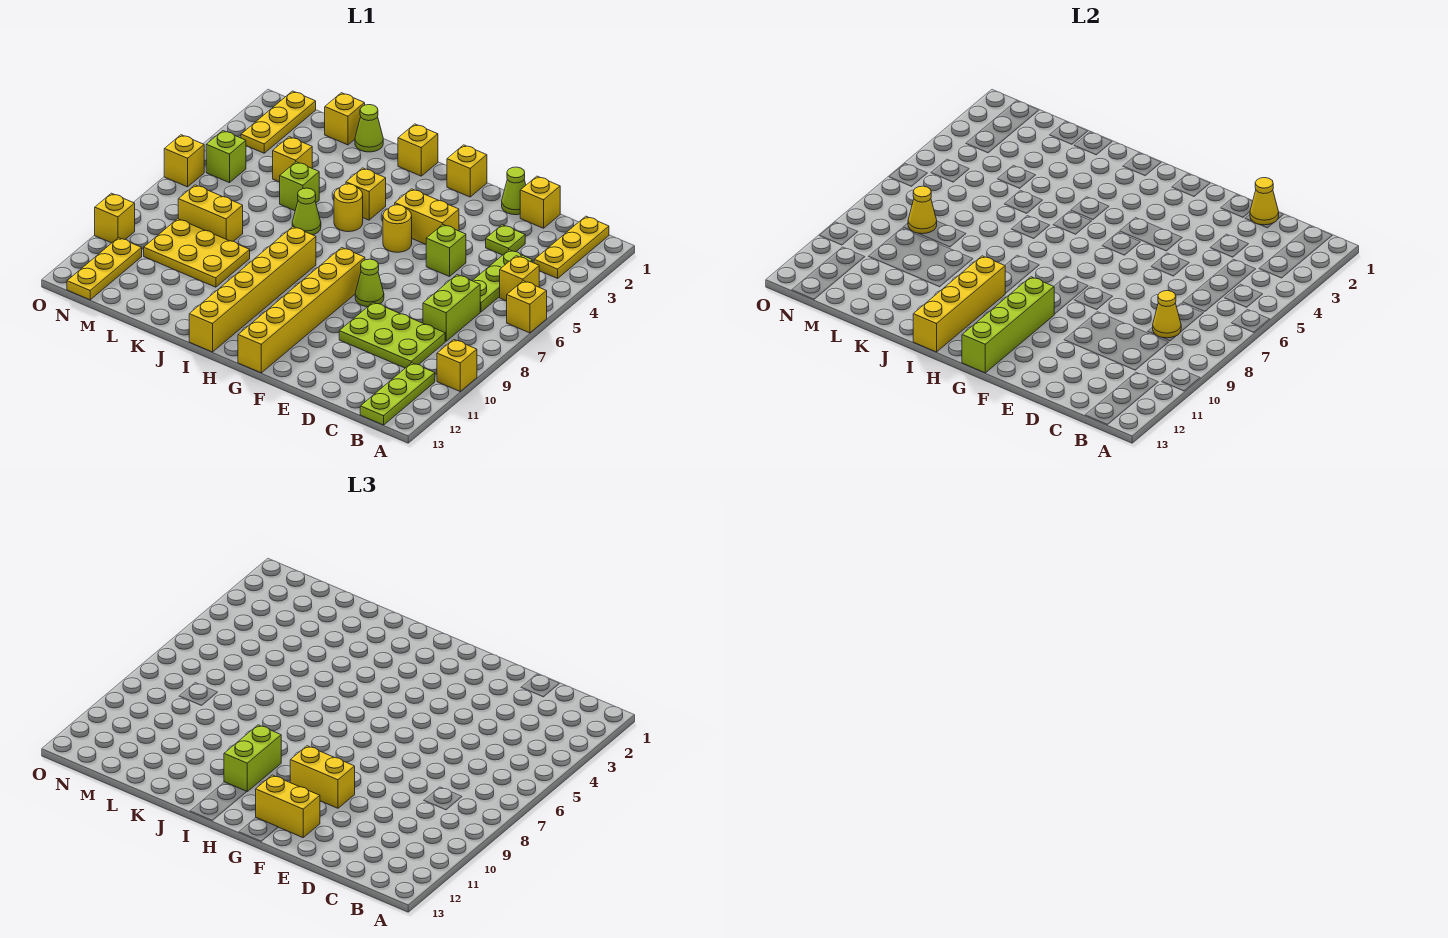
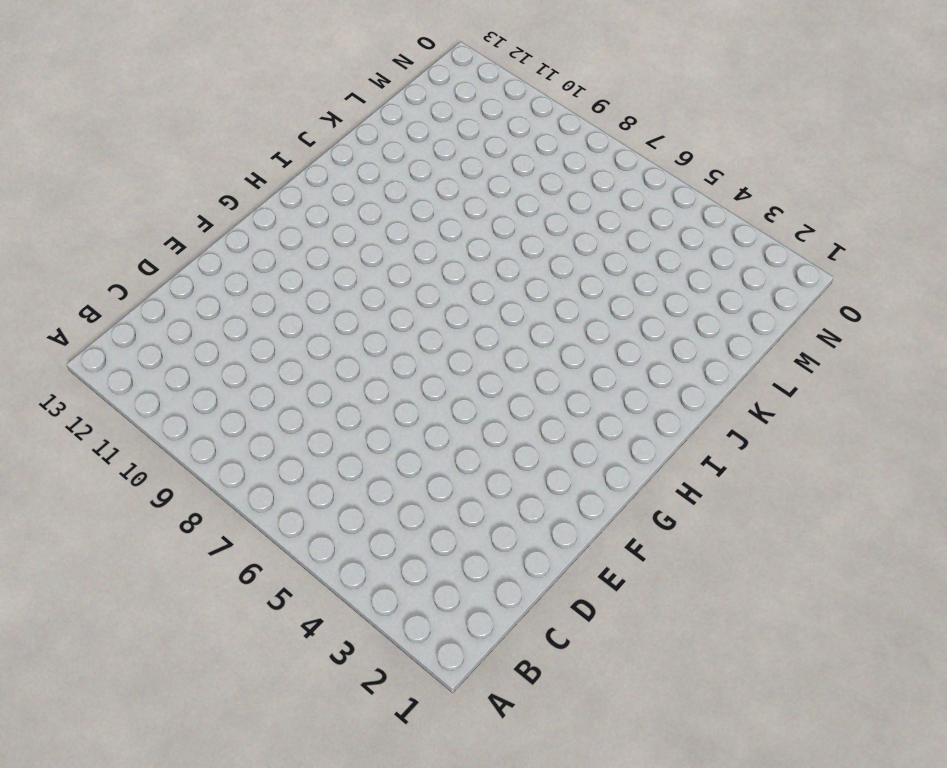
none -> yellow brick A6 level 1
none -> yellow brick A10 level 1
none -> yellow plate B1:B3 level 1
none -> yellow brick B5 level 1

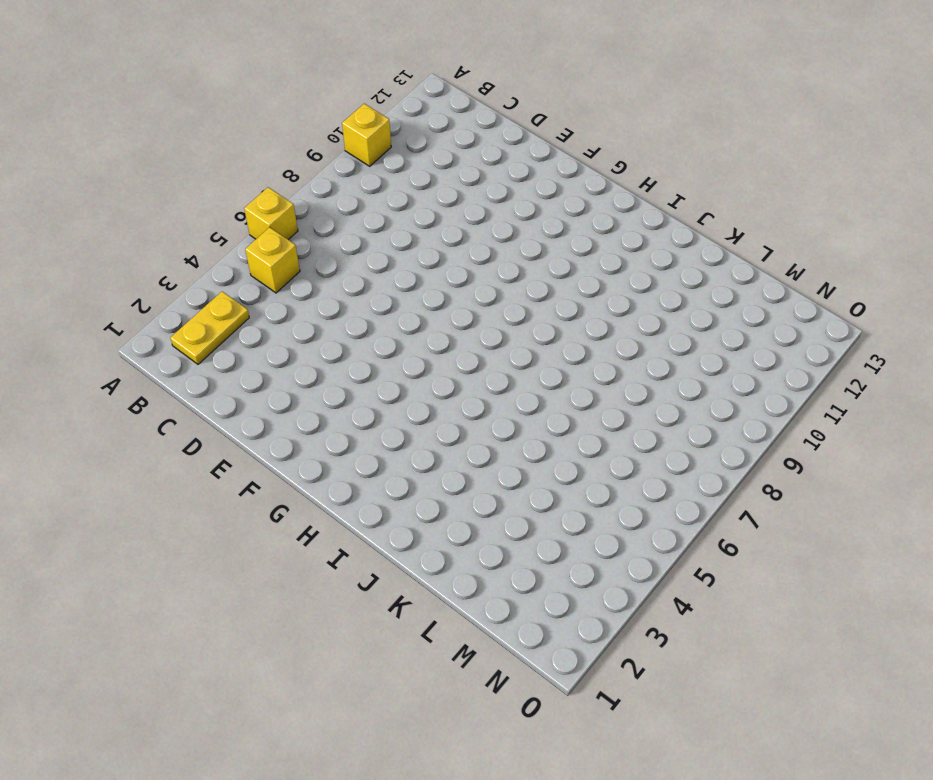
yellow plate B2:B3 level 1 -> yellow plate B1:B3 level 1
none -> lime plate B11:B13 level 1
none -> lime plate C4:C6 level 1
none -> lime brick C7:C8 level 1
none -> lime plate C9:E10 level 1

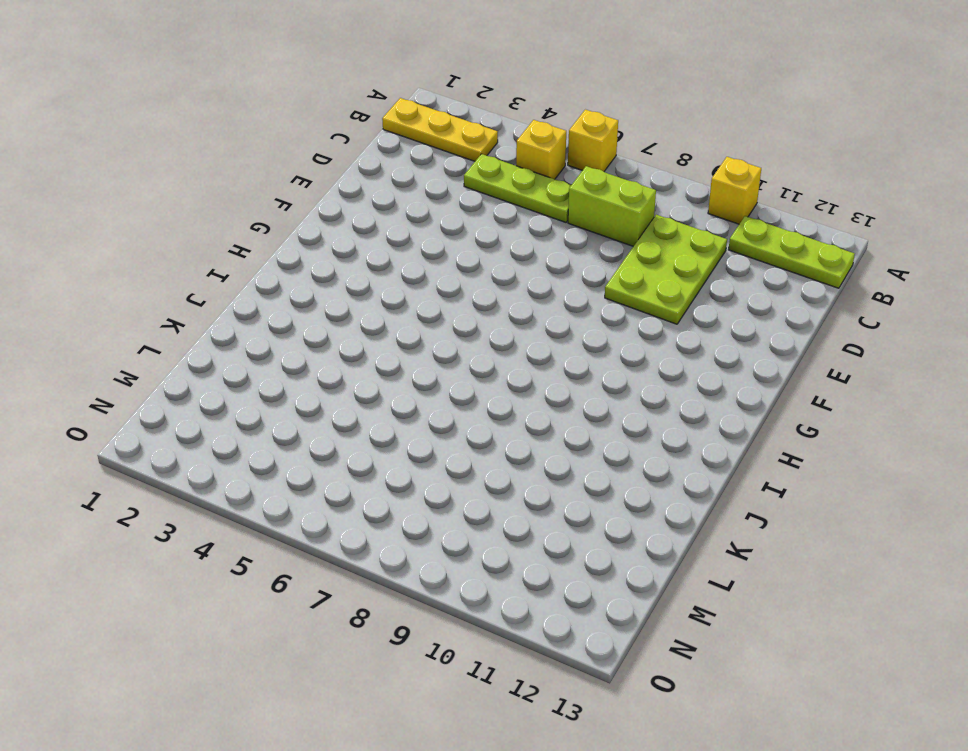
none -> yellow brick D1 level 1
none -> lime plate D3 level 1
none -> lime cone E1 level 1
none -> lime brick E5 level 1

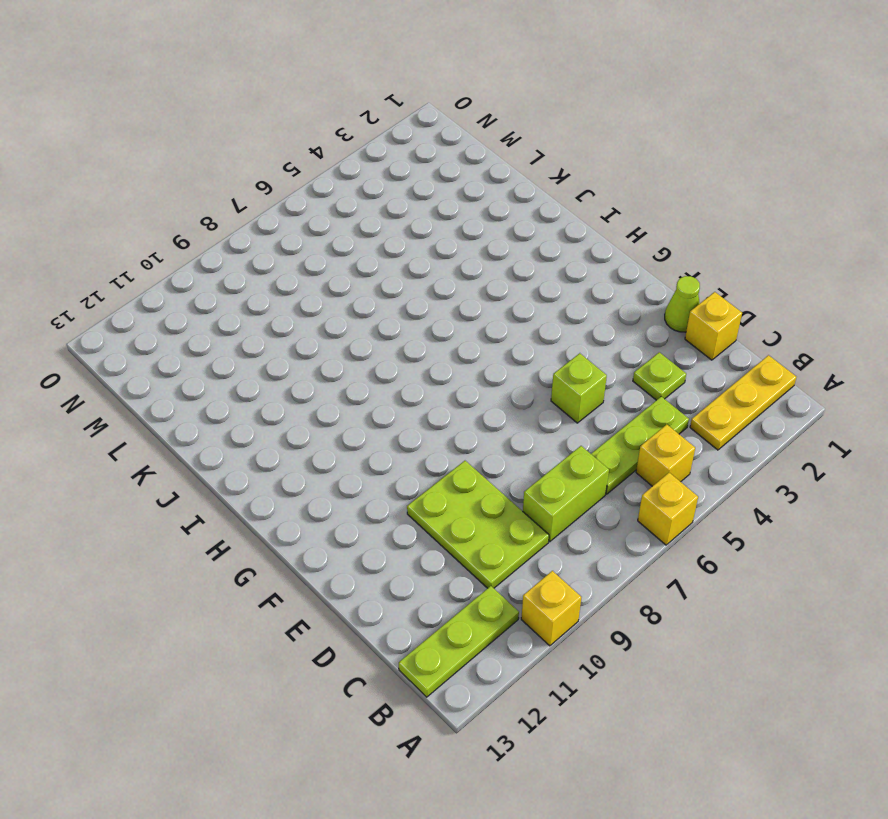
none -> yellow brick F4:G4 level 1
none -> lime cone F8 level 1
none -> yellow brick G1 level 1
none -> yellow round brick G5 level 1

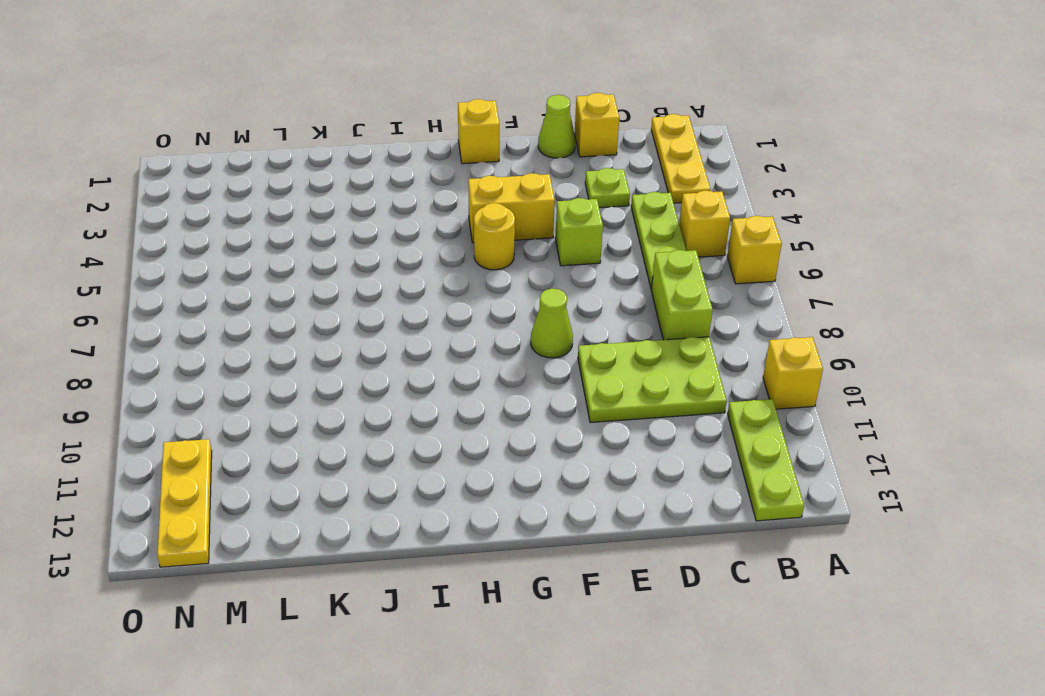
none -> yellow brick G8:G13 level 1
none -> yellow brick I1 level 1
none -> yellow brick I4 level 1
none -> yellow round brick I5 level 1

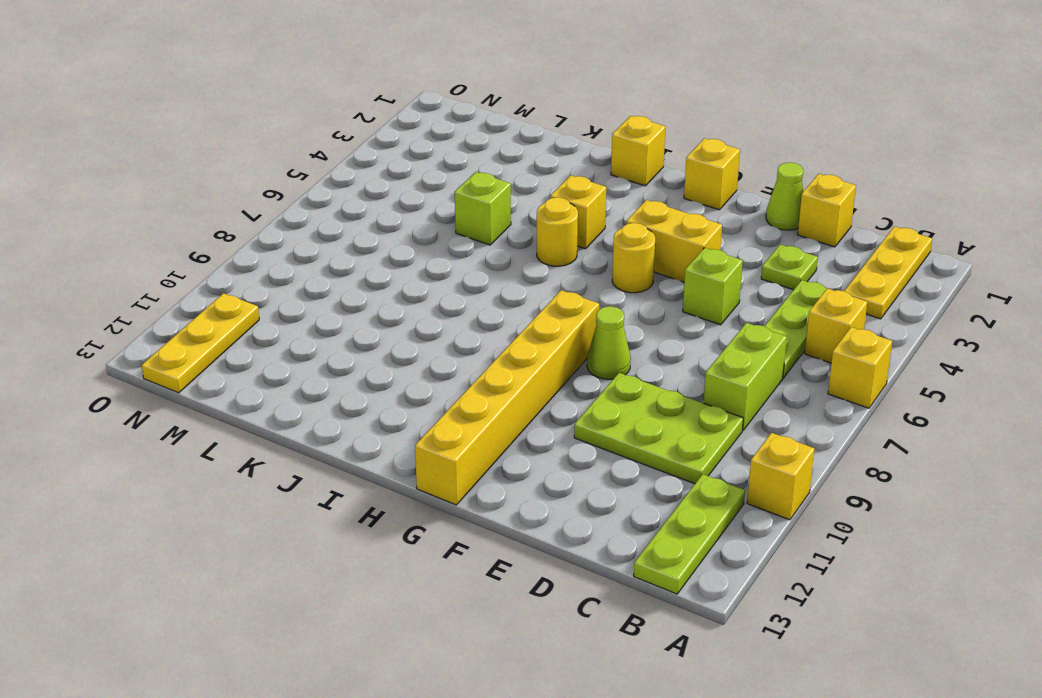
none -> yellow brick I8:I13 level 1
none -> lime cone J6 level 1
none -> lime cone K1 level 1
none -> yellow plate K9:M10 level 1

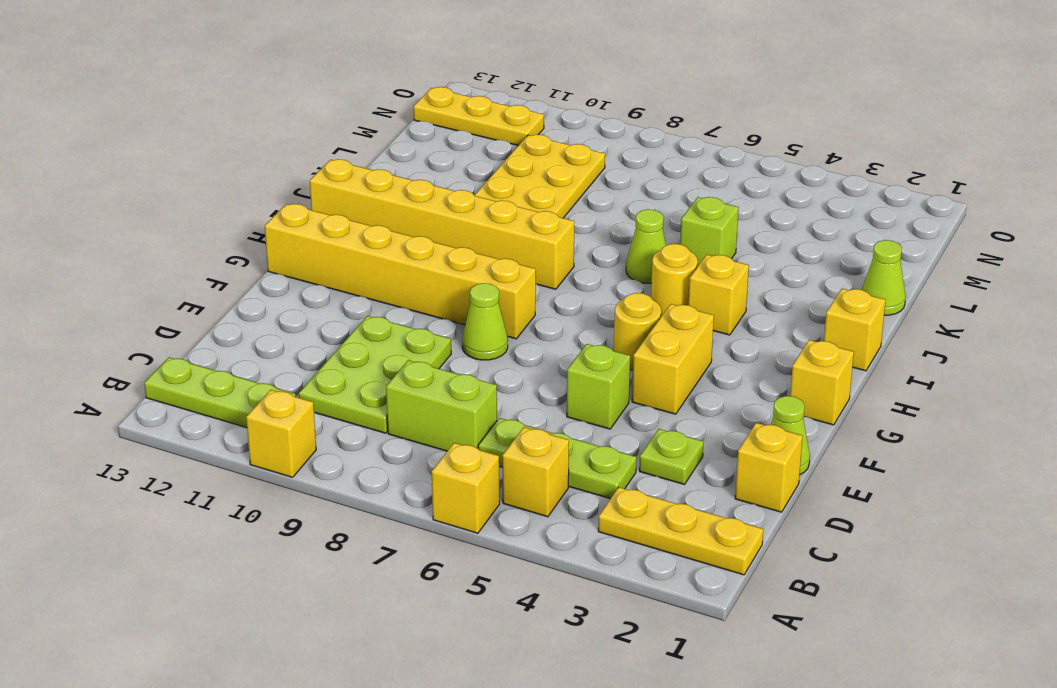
none -> yellow brick L1 level 1
none -> yellow brick L4 level 1
none -> yellow brick L8:M8 level 1
none -> yellow plate N1:N3 level 1

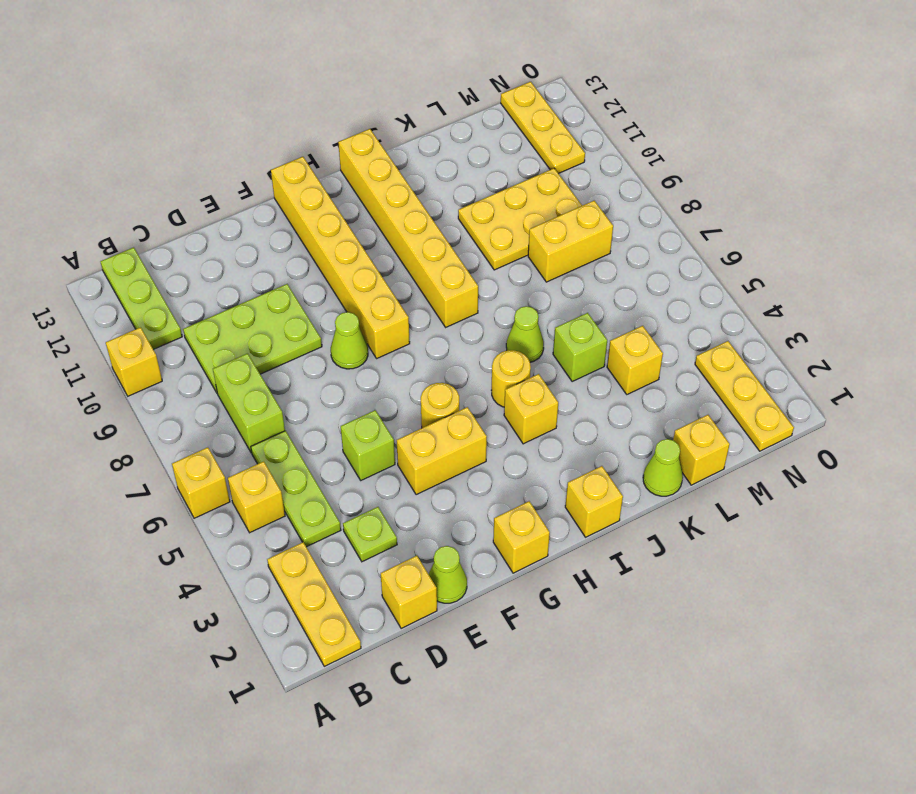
none -> lime brick N5 level 1
none -> yellow brick O6 level 1
none -> yellow brick O10 level 1
none -> yellow cone C8 level 2

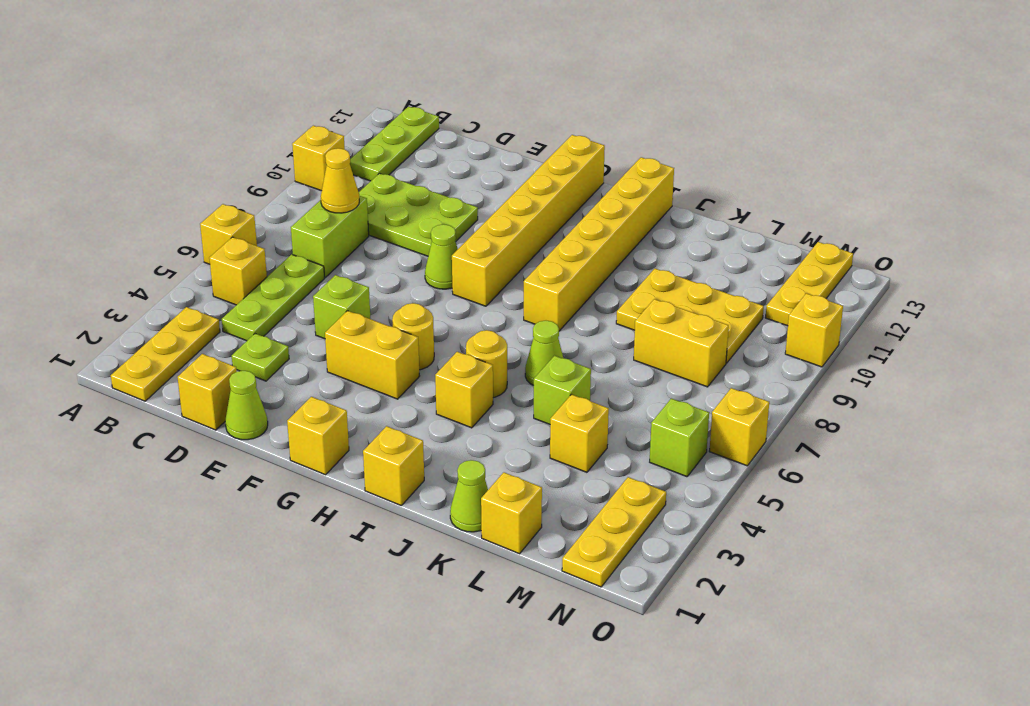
none -> yellow cone D1 level 2
none -> lime brick G10:G13 level 2
none -> yellow brick I10:I13 level 2
none -> yellow cone M8 level 2

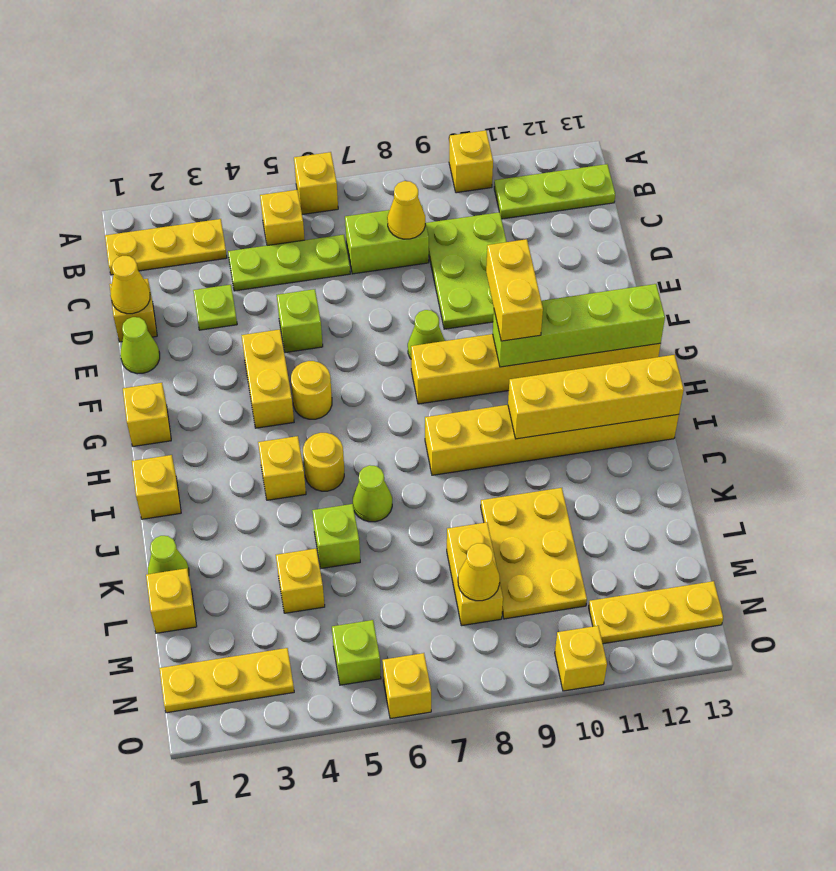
none -> yellow brick F12:G12 level 3
none -> lime brick I10:I11 level 3

